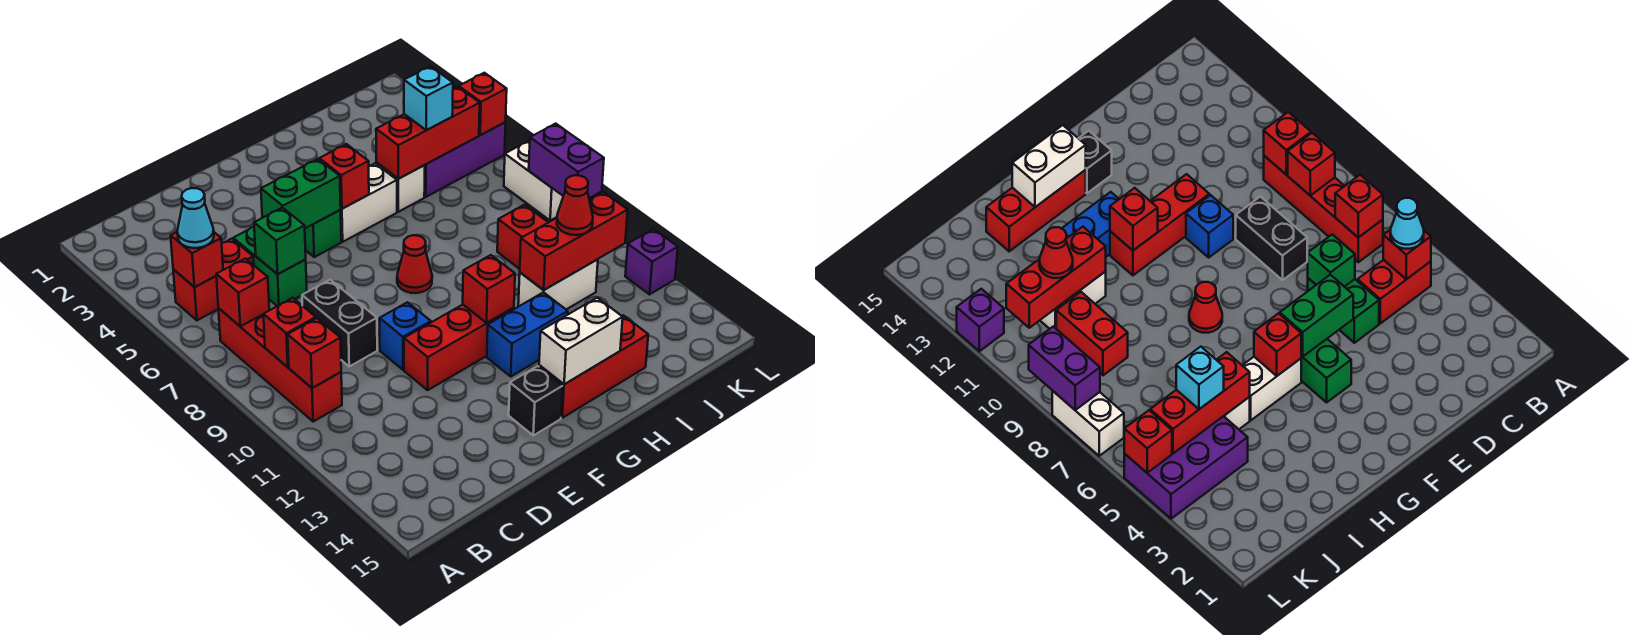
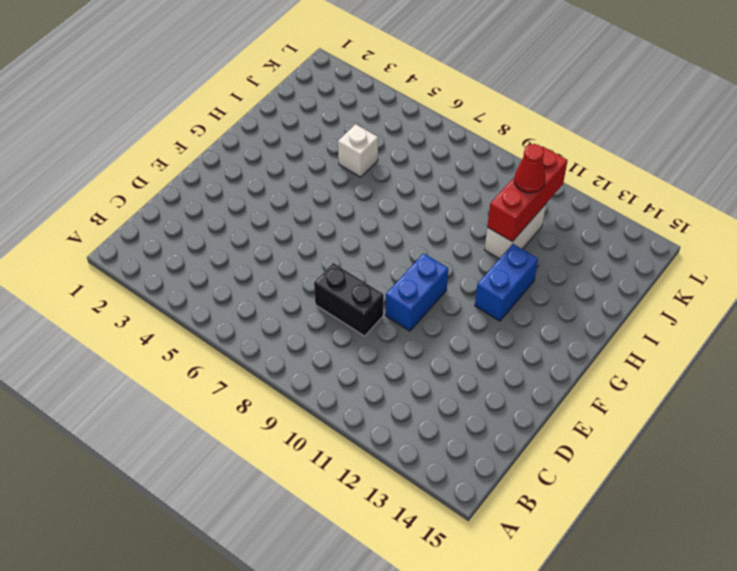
blue brick E10:F10 level 1 -> blue brick E10 level 1
none -> red brick B5:C5 level 1
none -> red brick B7:B10 level 1
none -> green brick D5:D6 level 1
none -> red brick E11:G11 level 1

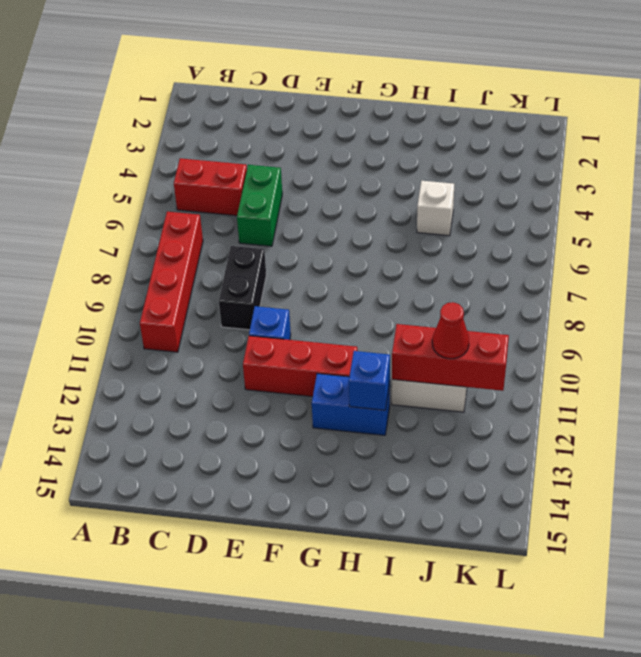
blue brick H12 level 2 -> none
none -> green brick F4:F5 level 1
none -> black brick F14 level 1
none -> white brick G5:H5 level 1
none -> red cone G8 level 1

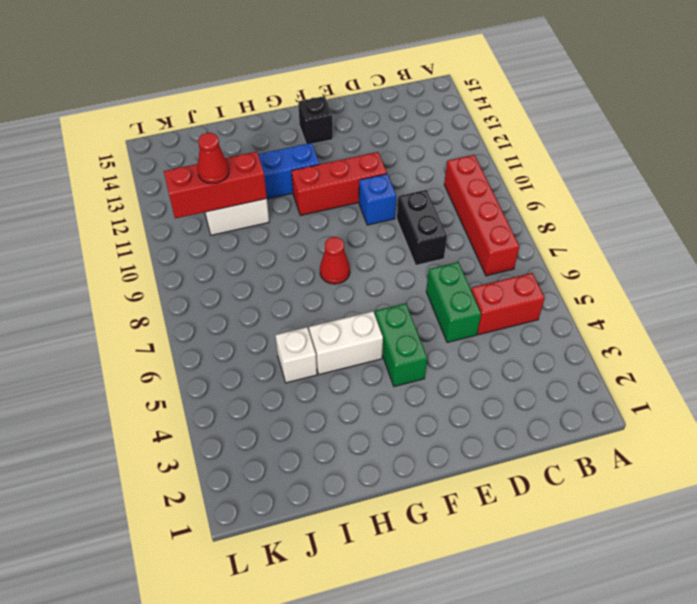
none -> red brick G14:I14 level 1
none -> purple brick J4:L5 level 1
none -> red brick J9:J10 level 1
none -> white brick L7:L8 level 1

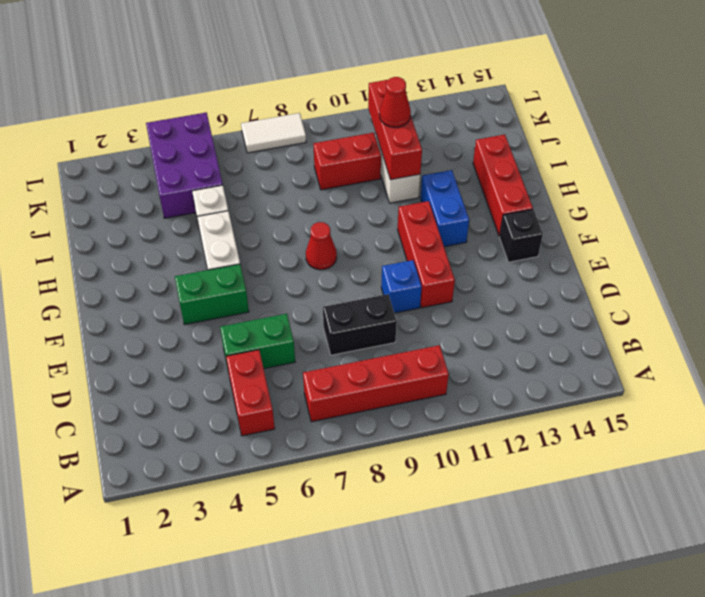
white tile L7:L8 level 1 -> white brick L7:L8 level 1
none -> purple brick L12 level 1
none -> red brick B5 level 2
none -> red brick B7 level 2
none -> red brick B9 level 2

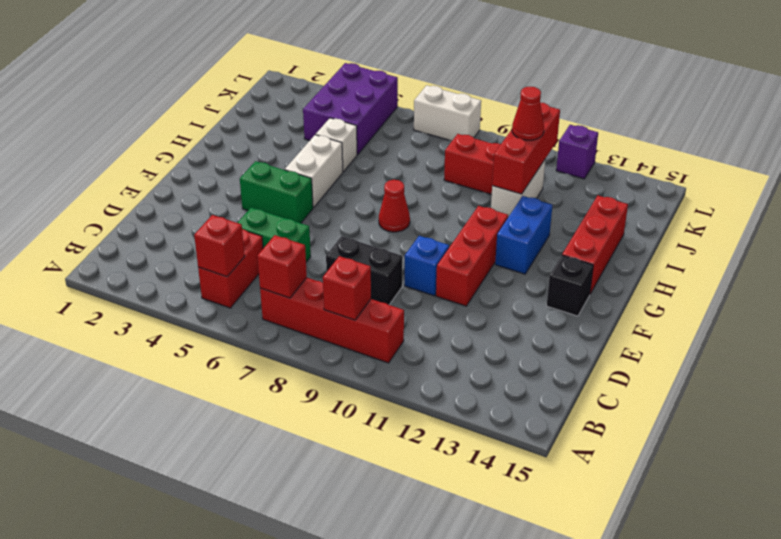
none -> red brick B10 level 2
none -> green brick D6 level 2
none -> green brick E5:F5 level 2
none -> red brick G5 level 2

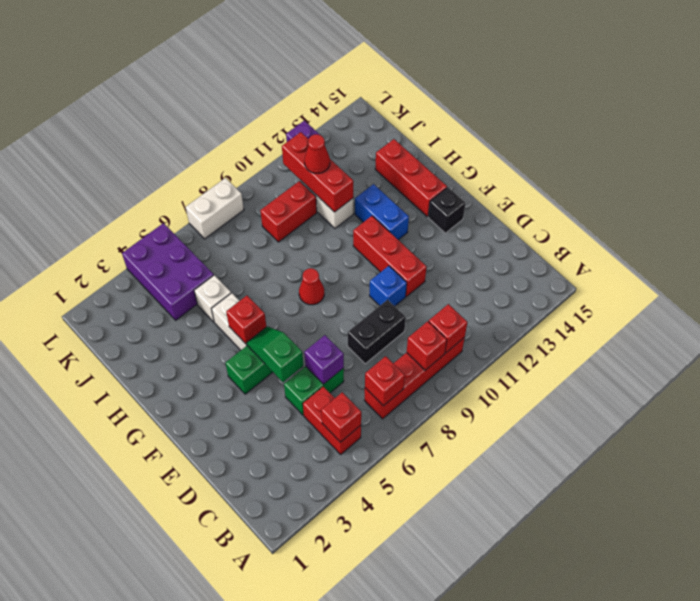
purple brick D6 level 2 -> green brick D6 level 2
green slope E5:F5 level 2 top E -> green brick E5:F5 level 2
none -> red brick G11 level 2
none -> white brick G14:H14 level 2
none -> red brick I5:K5 level 2
none -> red brick L5 level 2

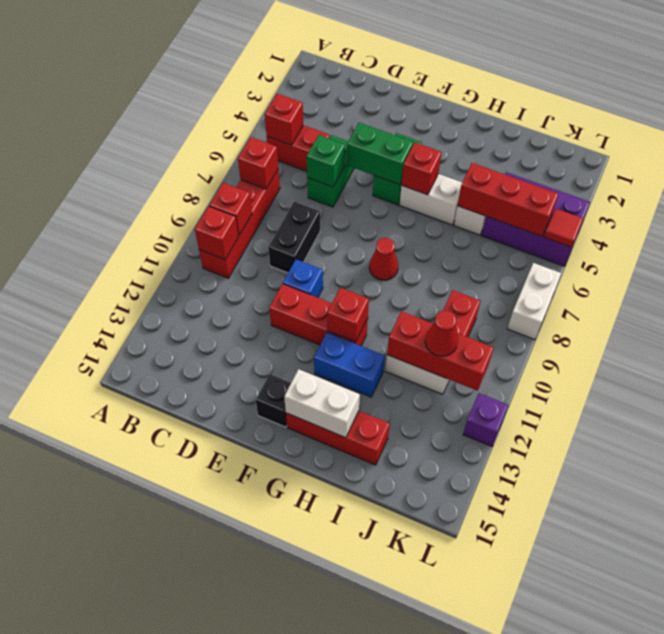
red tile L5 level 2 -> red brick L5 level 2
none -> purple brick L8:L9 level 2
none -> cyan cone B5 level 3
none -> cyan brick J5 level 3

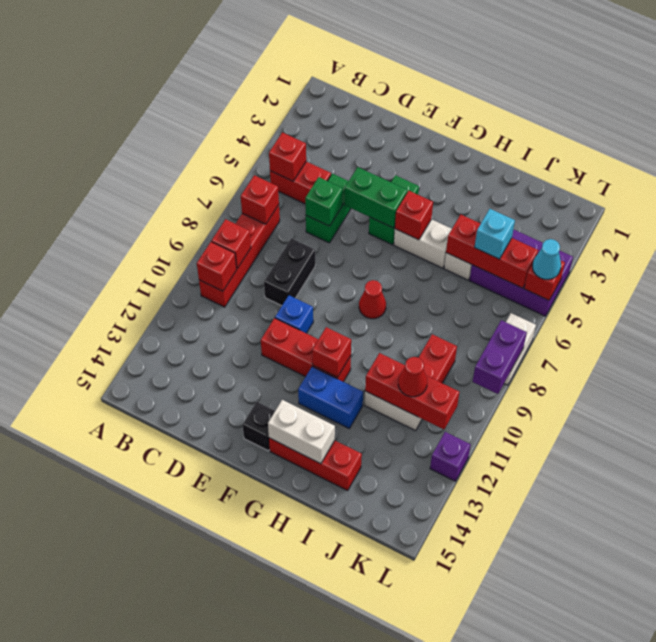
cyan cone L5 level 3 -> cyan cone B5 level 3

